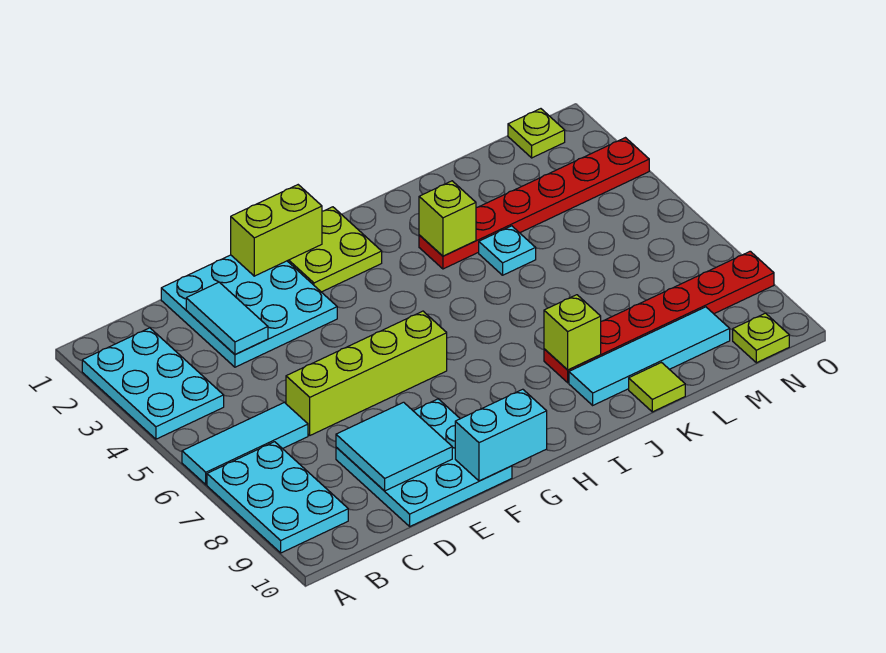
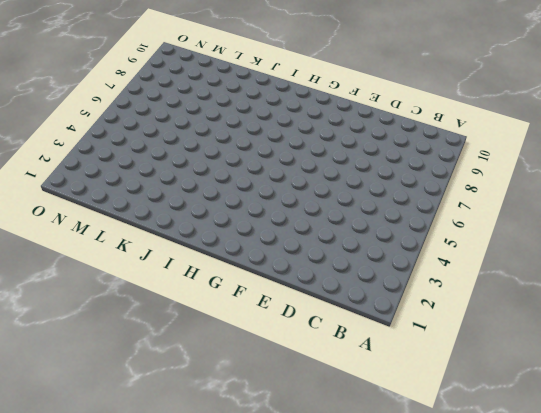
none -> cyan plate A2:B4 level 1
none -> cyan tile A6:C6 level 1
none -> cyan plate A7:B9 level 1

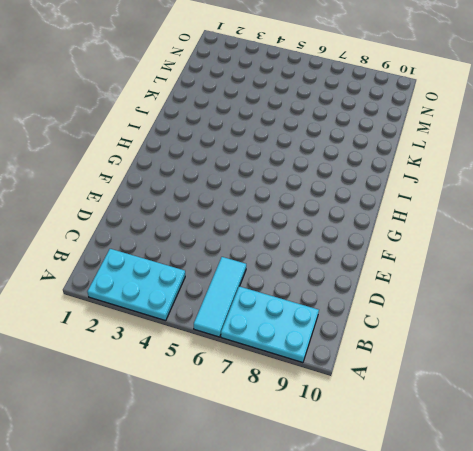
none -> cyan plate D1:F3 level 1
none -> lime brick D6:G6 level 1
none -> cyan plate D8:F10 level 1

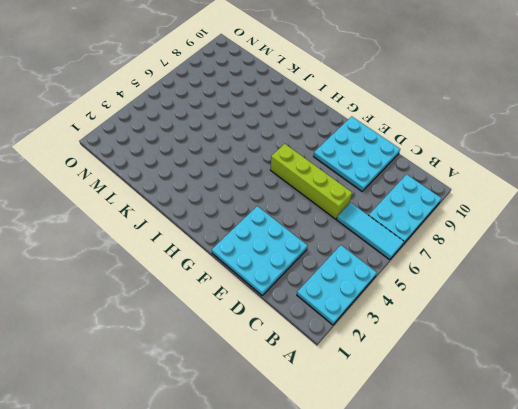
none -> lime plate G1:H2 level 1
none -> red plate J3:O3 level 1
none -> red plate J8:O8 level 1

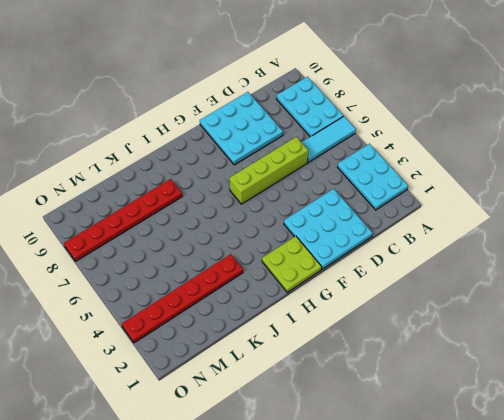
none -> cyan tile J9:M9 level 1
none -> cyan plate K4 level 1
none -> lime tile K10 level 1

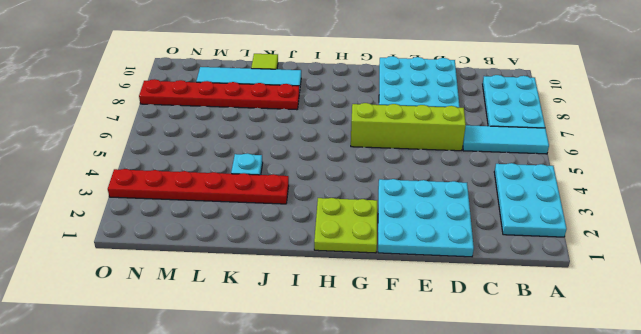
none -> lime plate N1 level 1
none -> lime plate N10 level 1
none -> cyan tile D2:D3 level 2

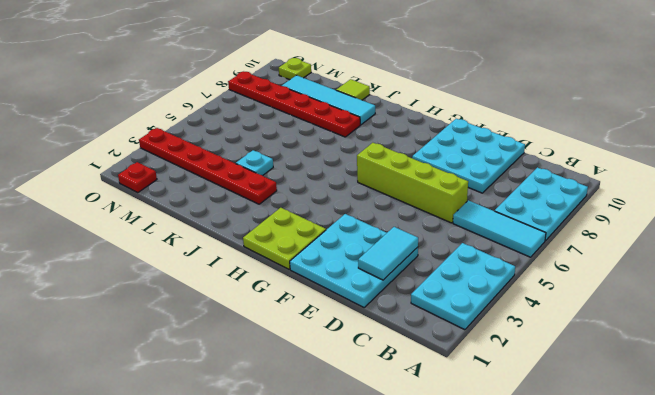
red plate N1 level 1 -> lime plate N1 level 1
none -> cyan tile D8:E9 level 2
none -> lime brick F1:G1 level 2
none -> cyan brick F10:G10 level 2

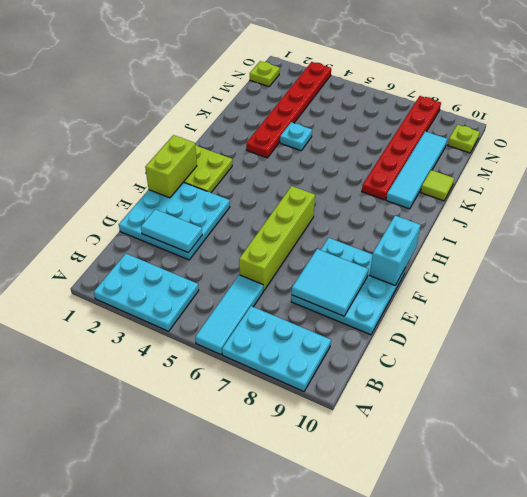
none -> lime brick J3 level 2
none -> lime brick J8 level 2

